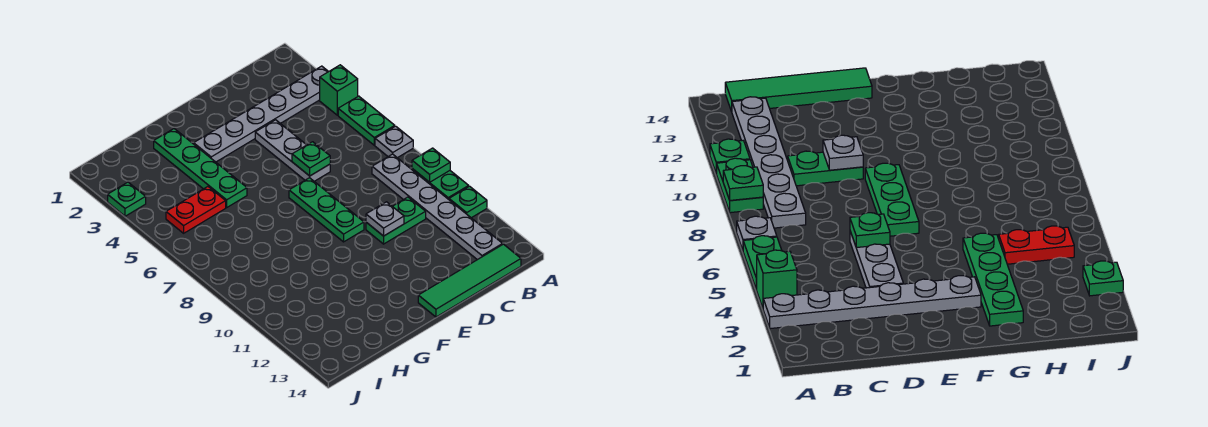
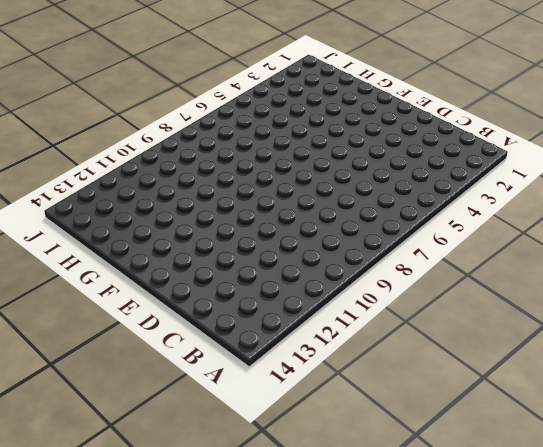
none -> grey plate A3:F3 level 1
none -> green brick A4 level 1
none -> green plate A5:A6 level 1

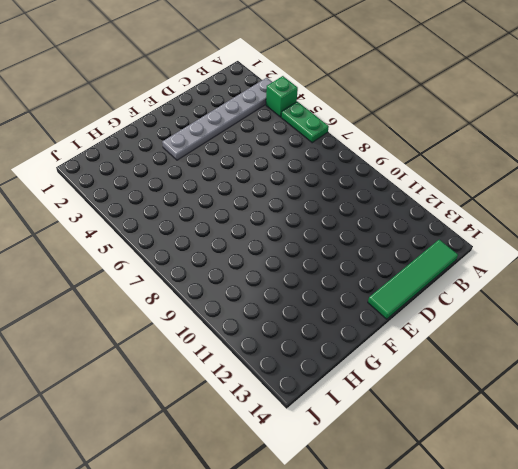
none -> grey plate A7 level 1
none -> green plate A9:A10 level 1
none -> green plate A11 level 1

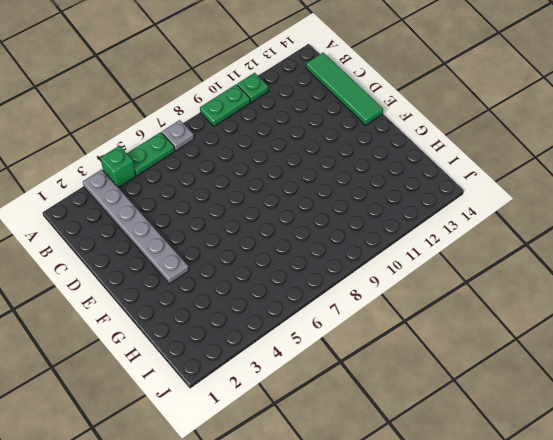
none -> grey plate B8:B13 level 1
none -> green plate C10:D10 level 1
none -> grey plate D4:D6 level 1

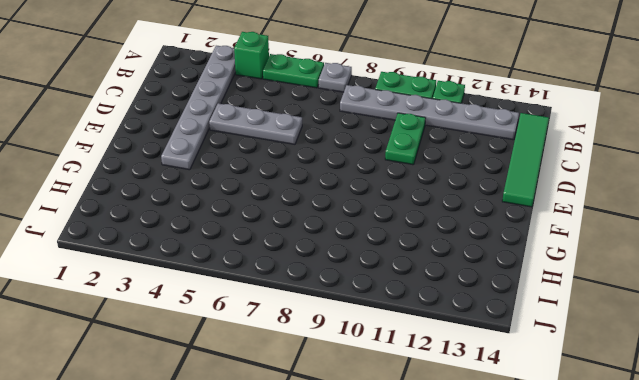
none -> green plate E7:E9 level 1
none -> green plate G2:G5 level 1
none -> red plate H5:I5 level 1

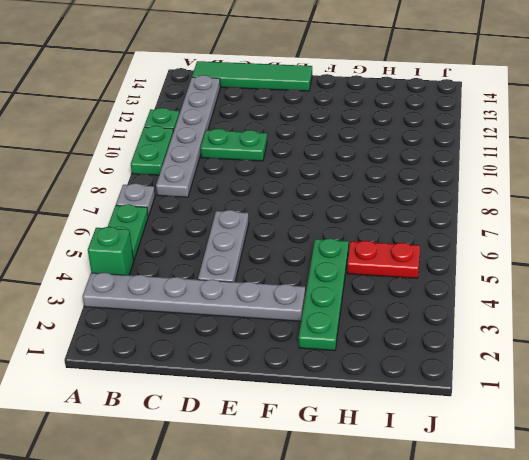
none -> green plate E7:E9 level 1
none -> green plate J3 level 1
none -> green plate A9 level 2

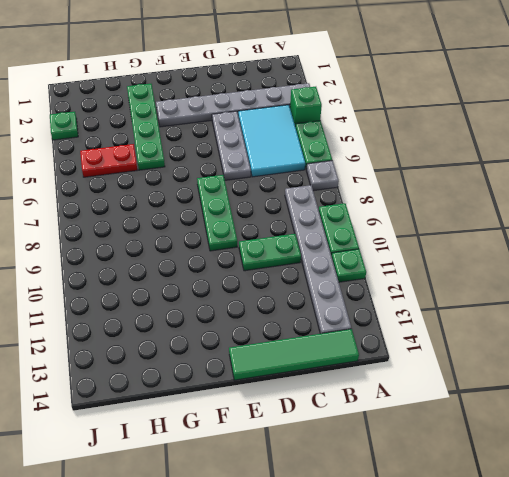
cyan tile B4:C6 level 1 -> none
none -> green plate A9 level 2
none -> green plate D6 level 2
none -> grey plate D10 level 2

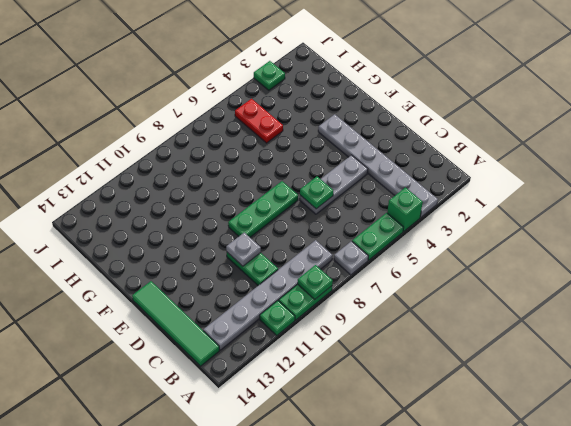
none -> green plate G2:G5 level 1

